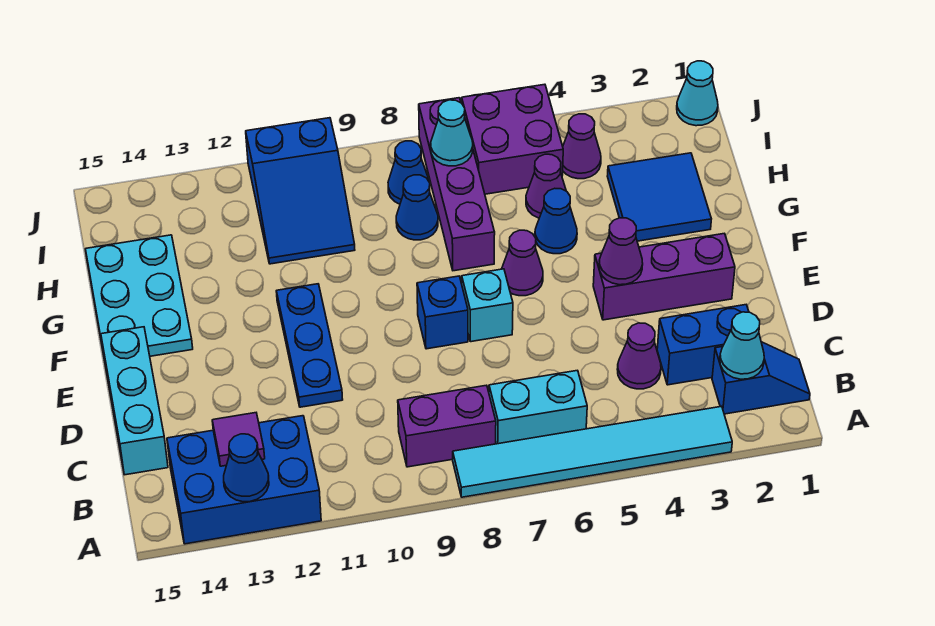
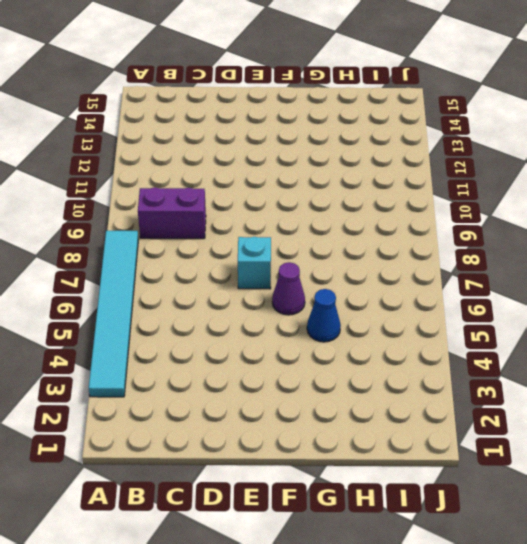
purple brick B9:C9 level 1 -> purple brick B8:B9 level 1
none -> blue brick A12:B14 level 1
none -> blue slope B1:B2 level 1 top 2
none -> cyan brick B6:B7 level 1

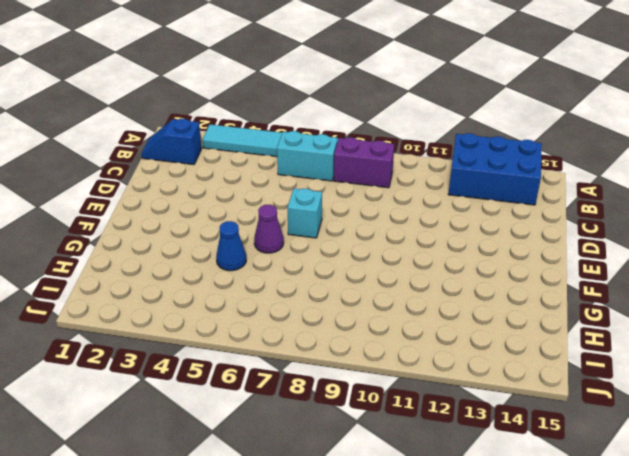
none -> blue brick C2:C3 level 1
none -> purple cone C4 level 1
none -> cyan brick C15:E15 level 1

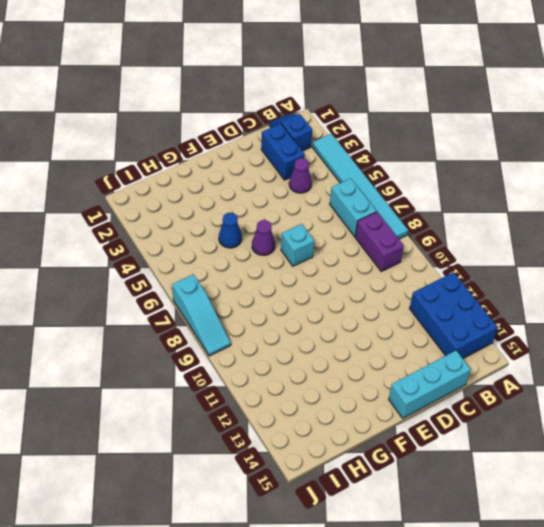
cyan slope J7:J9 level 1 top 7 -> purple brick G7:J7 level 1
none -> blue plate D11:F11 level 1
none -> purple brick E2:E4 level 1
none -> blue brick E8 level 1

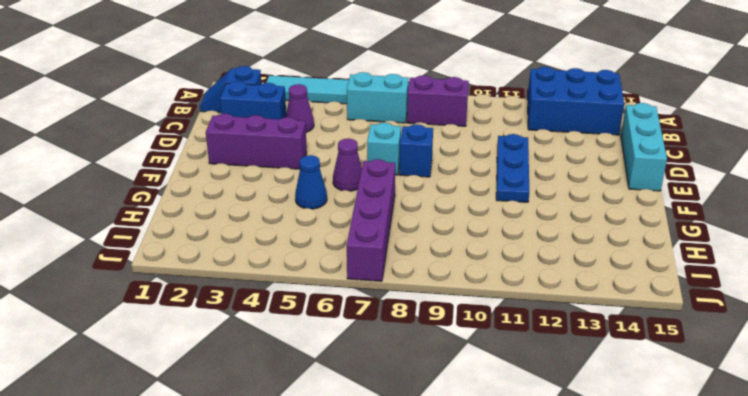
none -> cyan plate F14:H15 level 1
none -> blue tile G2:H3 level 1
none -> purple cone H5 level 1

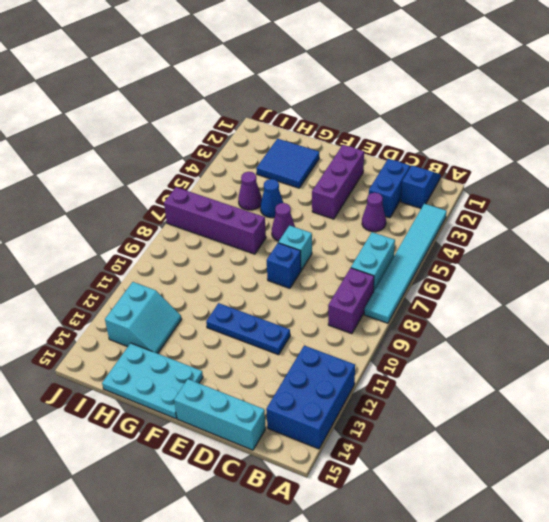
cyan slope H12:I13 level 1 top I -> none
none -> blue cone H8 level 1
none -> blue slope H10:J11 level 1 top J
none -> purple cone I4 level 1

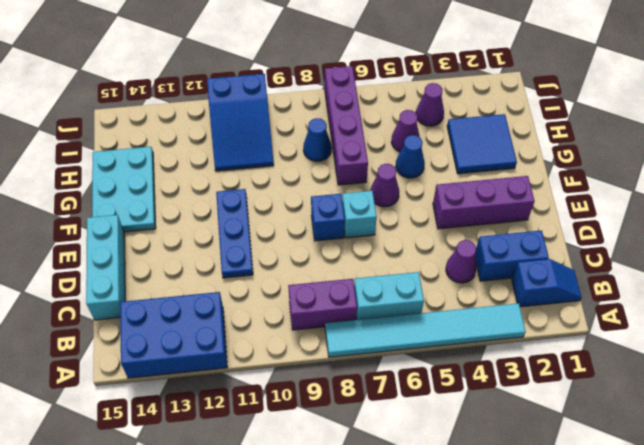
none -> purple brick I5:J6 level 1
none -> blue cone I8 level 1
none -> cyan cone J1 level 1

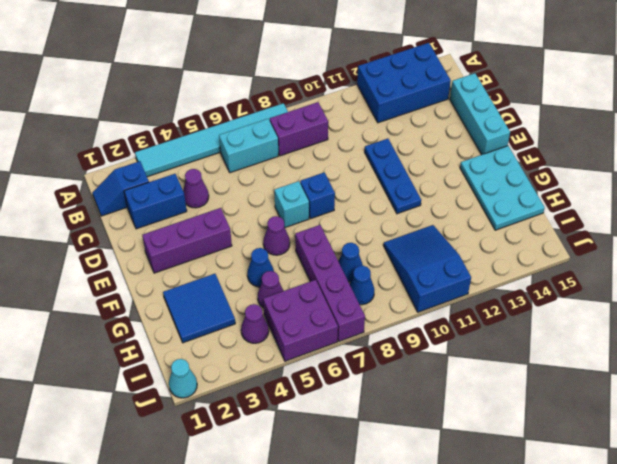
none -> blue cone A13 level 2
none -> cyan cone B2 level 2
none -> purple tile B13 level 2

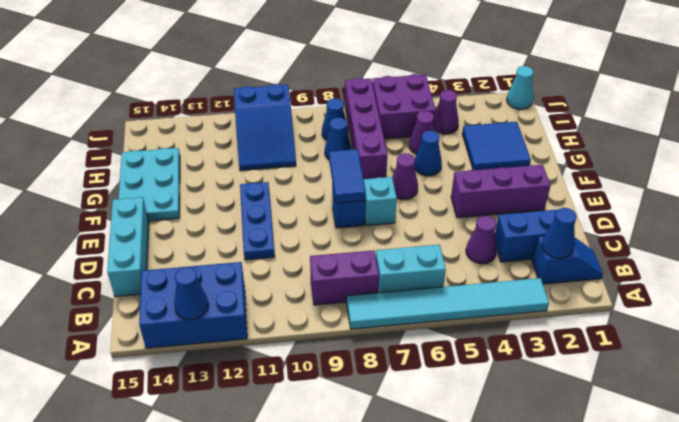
blue cone B2 level 2 -> cyan cone B2 level 2
blue tile E8:F8 level 2 -> none
none -> purple tile B13 level 2
none -> purple cone E4 level 2
none -> cyan cone I7 level 2

